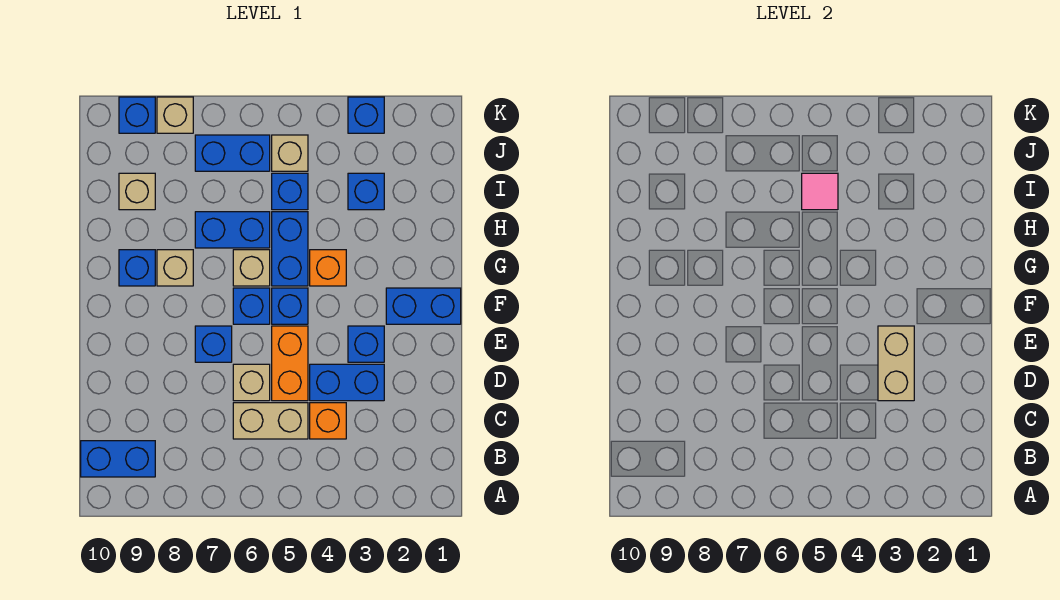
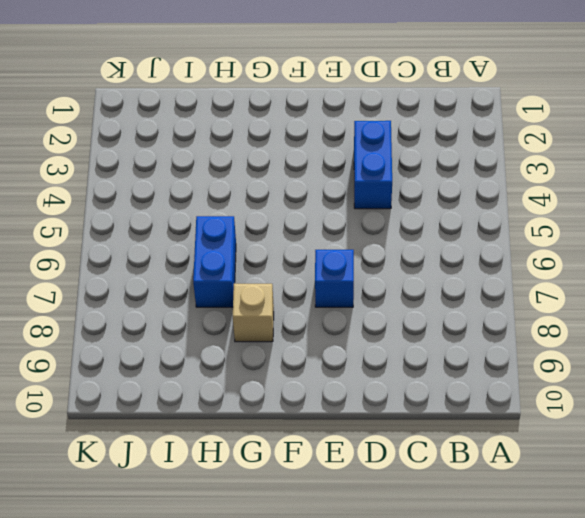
none -> blue brick B9:B10 level 1
none -> orange brick C4 level 1
none -> tan brick C5:C6 level 1

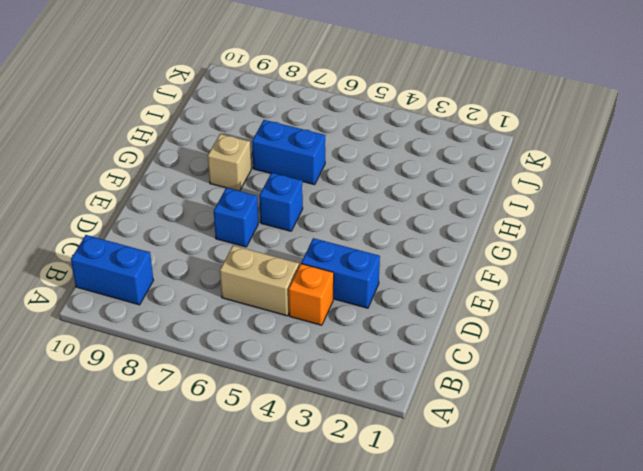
none -> orange brick D5:E5 level 1
none -> tan brick D6 level 1
none -> blue brick E3 level 1

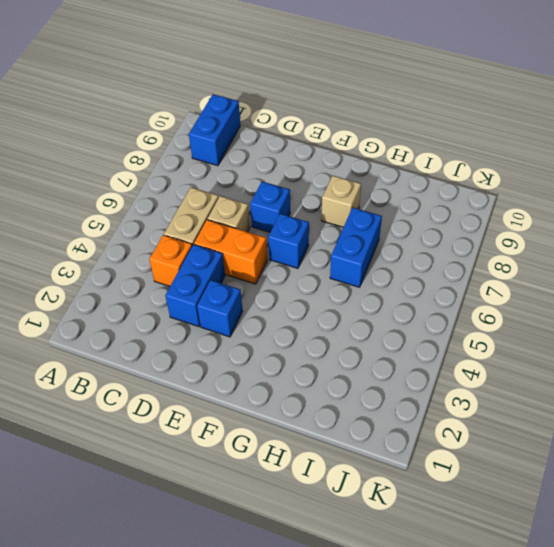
none -> blue brick F1:F2 level 1
none -> blue brick F5 level 1
none -> orange brick G4 level 1

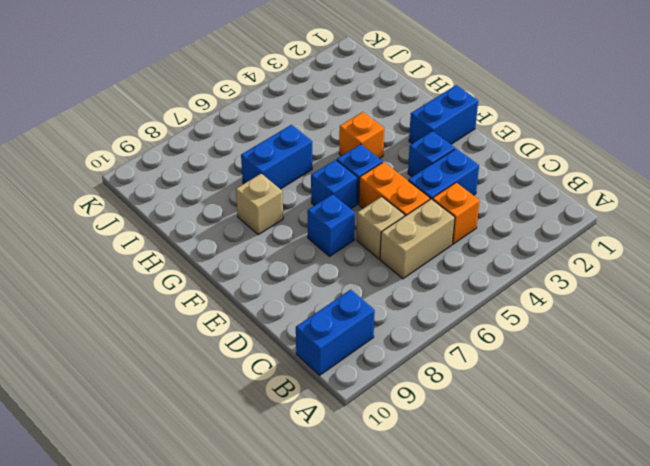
none -> blue brick G5:H5 level 1
none -> tan brick G6 level 1
none -> blue brick G9 level 1

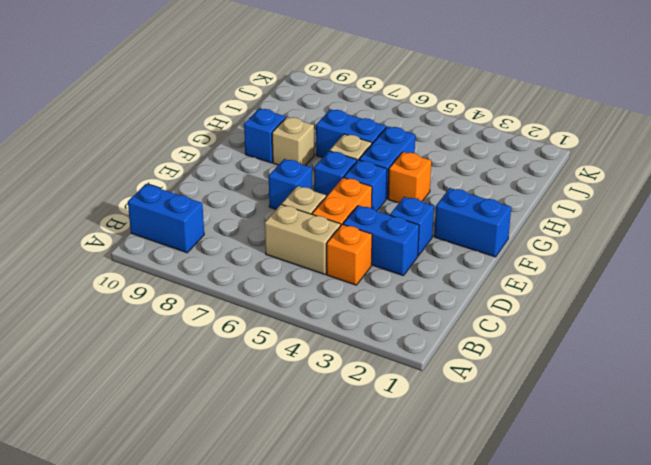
none -> blue brick I3 level 1
none -> blue brick I5 level 1
none -> tan brick I9 level 1

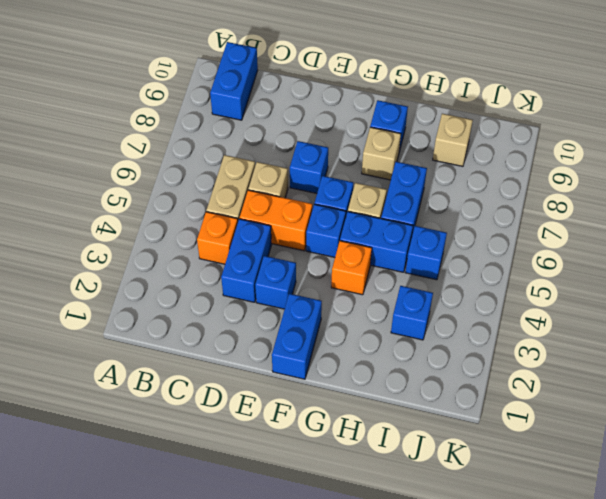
none -> tan brick J5 level 1
none -> blue brick J6:J7 level 1
none -> blue brick K3 level 1

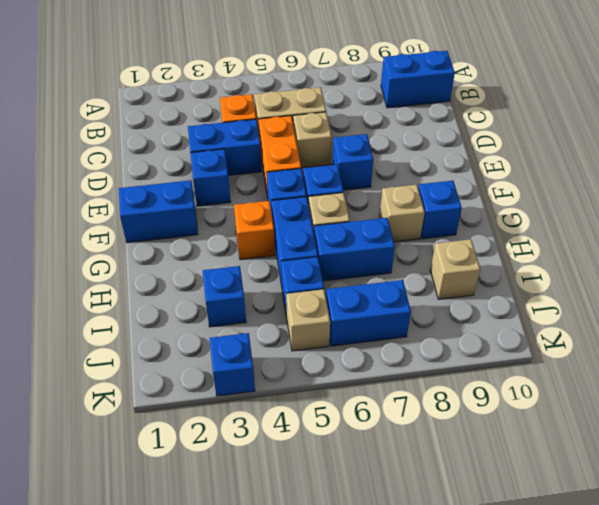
none -> tan brick K8 level 1
none -> blue brick K9 level 1
none -> tan brick D3:E3 level 2

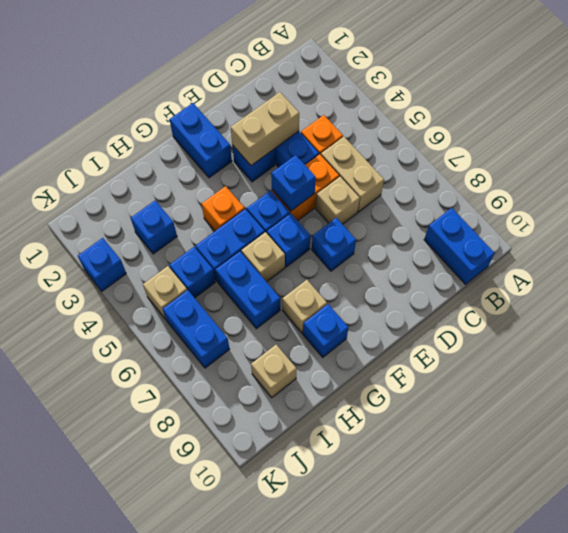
blue brick E5 level 2 -> blue brick K9 level 1
none -> tan brick K8 level 1
none -> pink tile I5 level 2

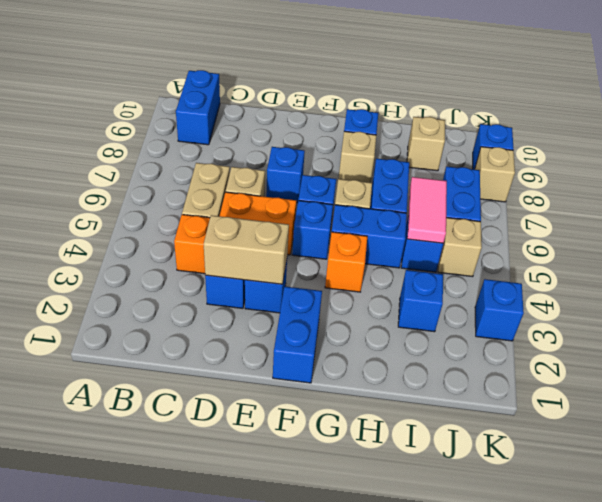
pink tile I5:I6 level 2 -> pink tile I5 level 2

